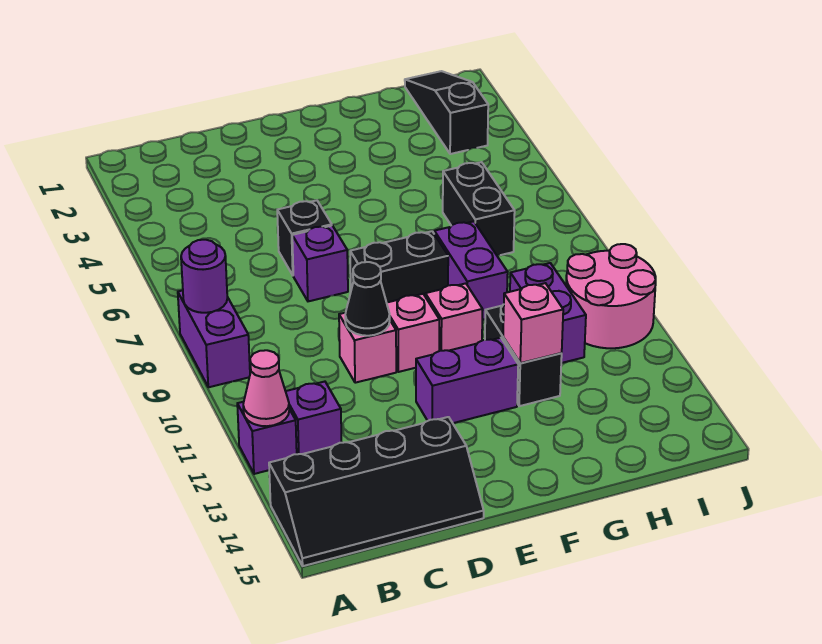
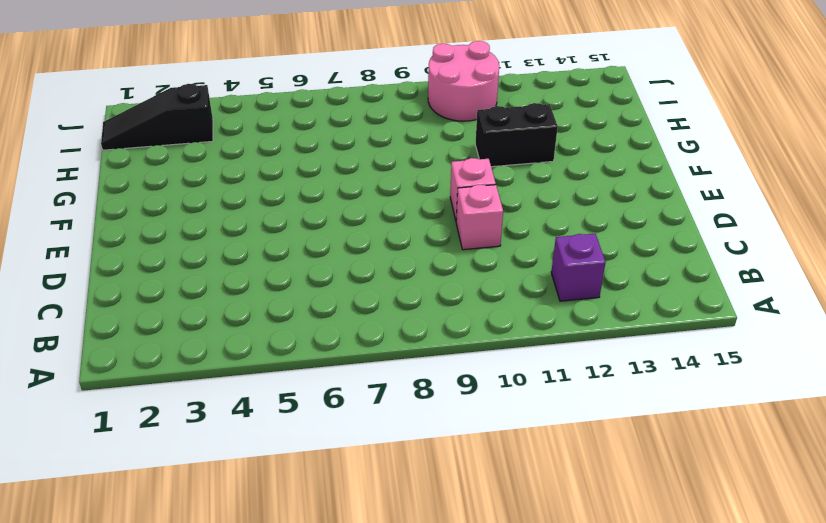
none -> purple brick A8:A9 level 1
none -> purple brick A12 level 1
none -> black slope A14:D15 level 1 top 14

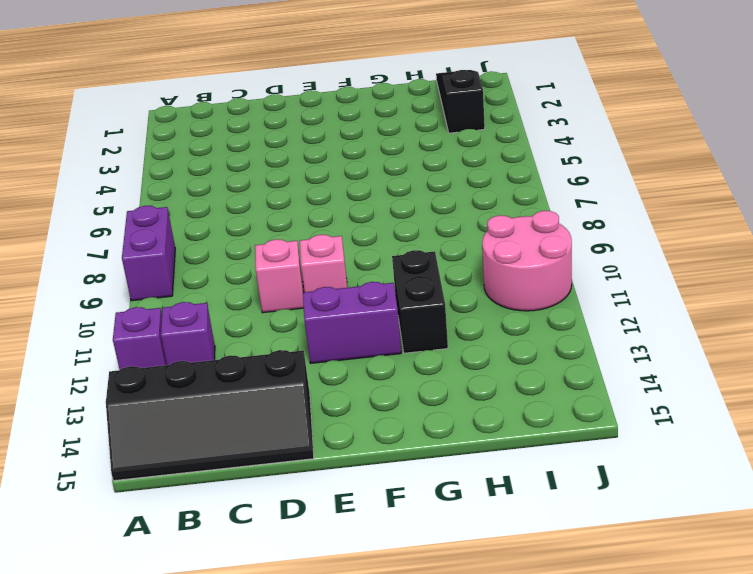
none -> black brick D6 level 1
none -> purple brick D7 level 1
none -> black brick E8:F8 level 1

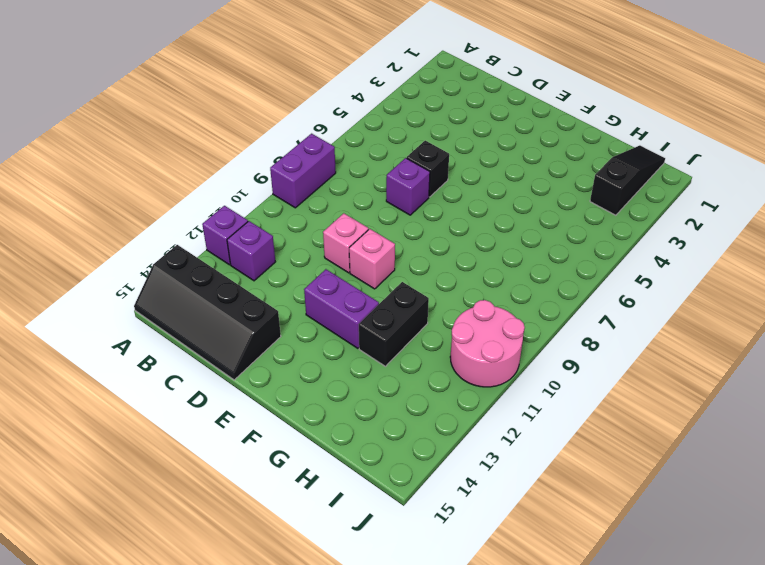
none -> black brick E8:F8 level 1
none -> pink brick F10 level 1
none -> purple brick G8:G9 level 1

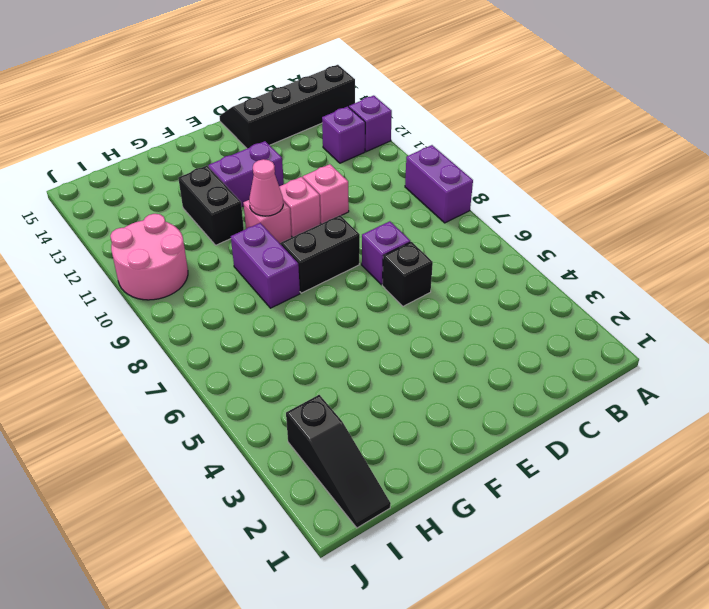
pink cone F10 level 2 -> pink cone A12 level 2
none -> black brick H6:H7 level 1
none -> purple brick H10:H11 level 1
none -> purple round brick A8 level 2

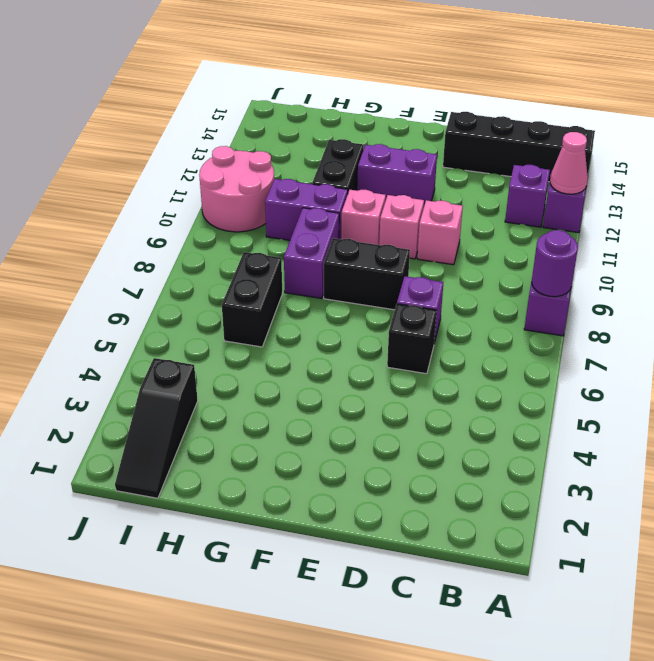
purple brick G10:H10 level 1 -> purple brick H10:H11 level 1
none -> black cone D10 level 2
none -> pink brick G12 level 2

